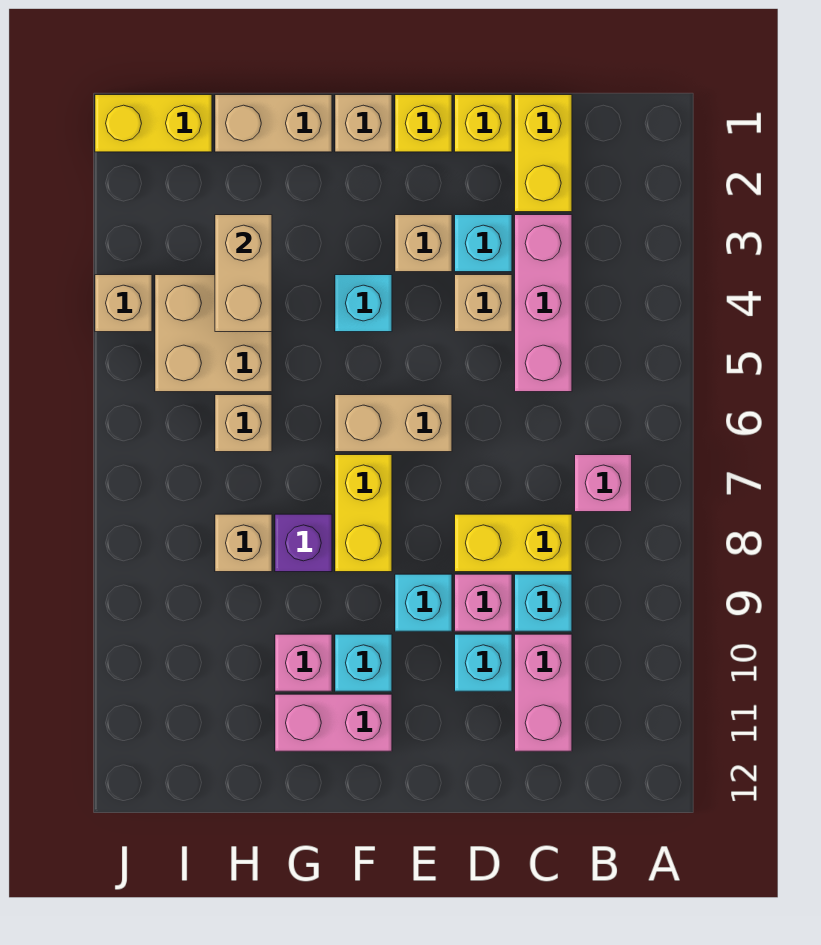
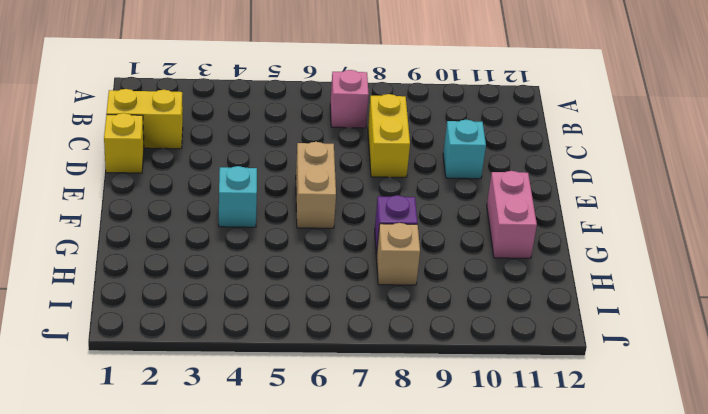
none -> pink brick C3:C5 level 1
none -> cyan brick C9 level 1
none -> pink brick C10:C11 level 1

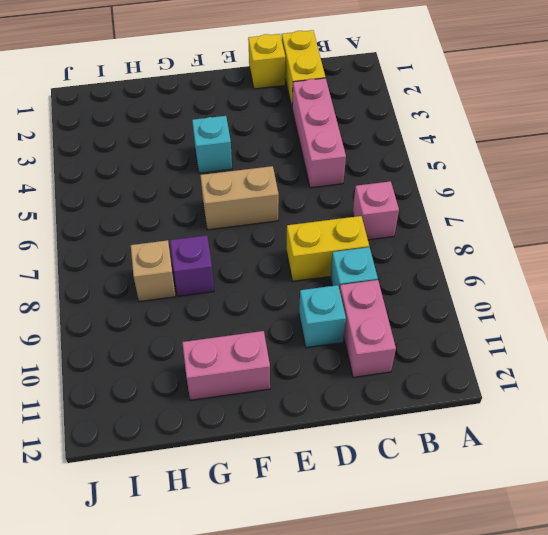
none -> cyan brick D3 level 1
none -> tan brick D4 level 1
none -> pink brick D9 level 1

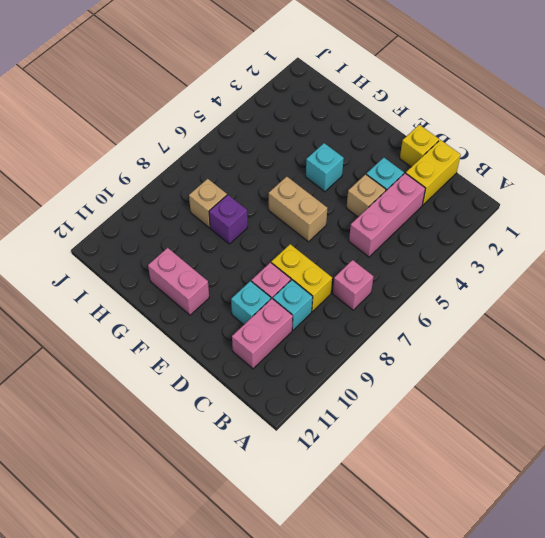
none -> yellow brick E1 level 1
none -> tan brick E3 level 1
none -> cyan brick E9 level 1

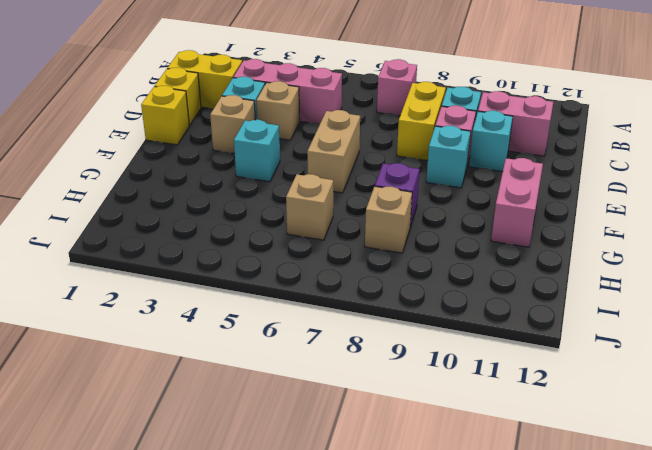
none -> tan brick F1 level 1
none -> yellow brick F7:F8 level 1
none -> cyan brick F10 level 1

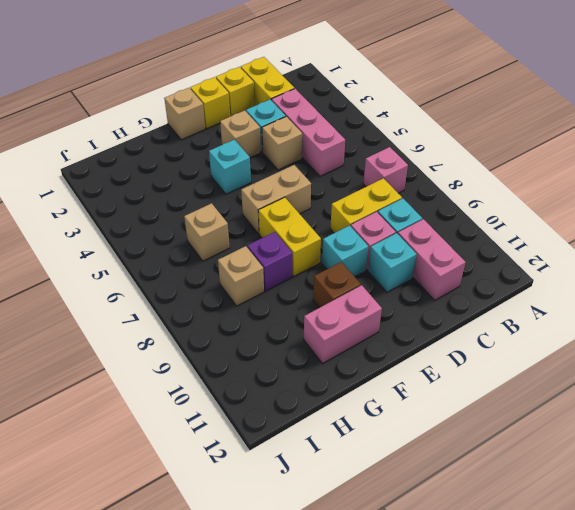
brown brick F10 level 1 -> cyan brick F10 level 1
none -> tan brick G1:H1 level 1
none -> pink brick G10 level 1
none -> tan brick H4:I5 level 1

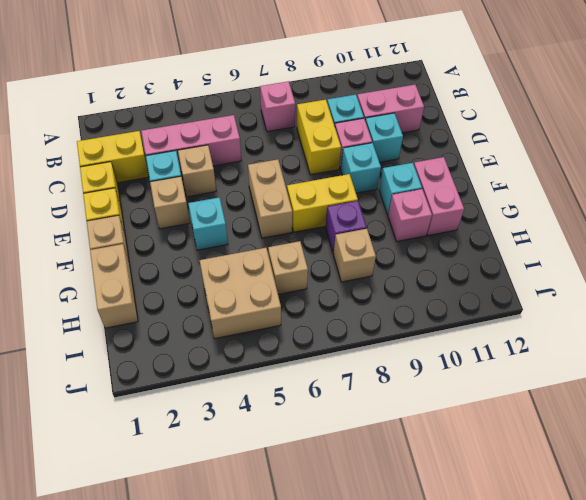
none -> yellow brick I1:J1 level 1
none -> tan brick J4 level 1
none -> tan brick H3:H4 level 2

